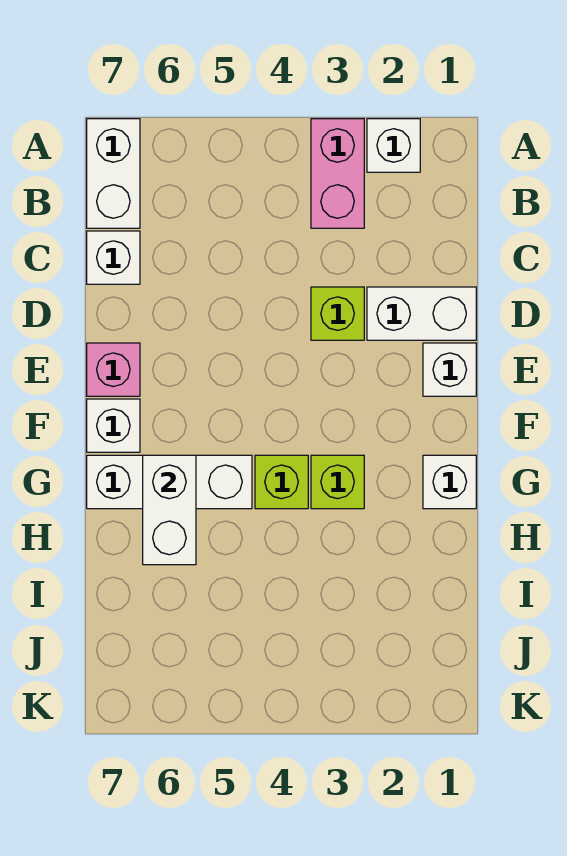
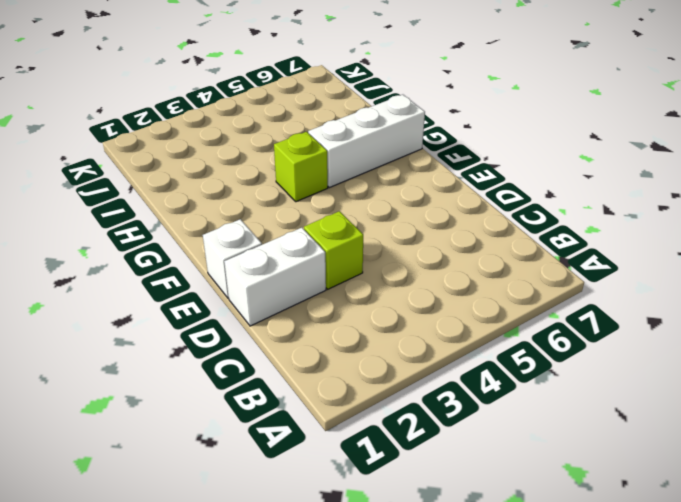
none -> white brick A2 level 1
none -> pink brick A3:B3 level 1
none -> white brick A7:B7 level 1

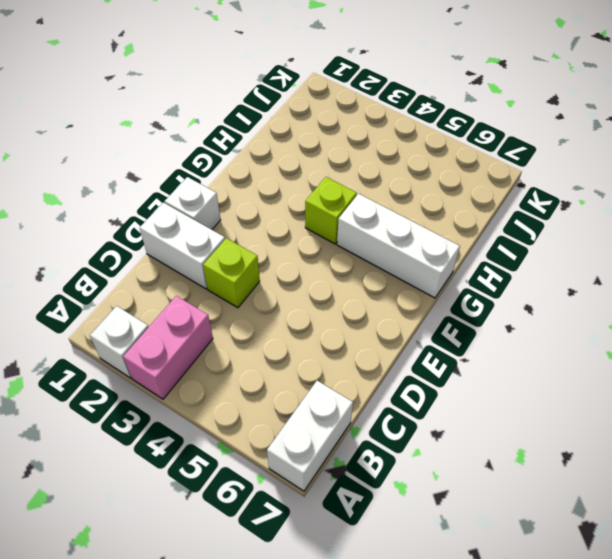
none -> white brick C7 level 1
none -> pink brick E7 level 1
none -> white brick F7 level 1

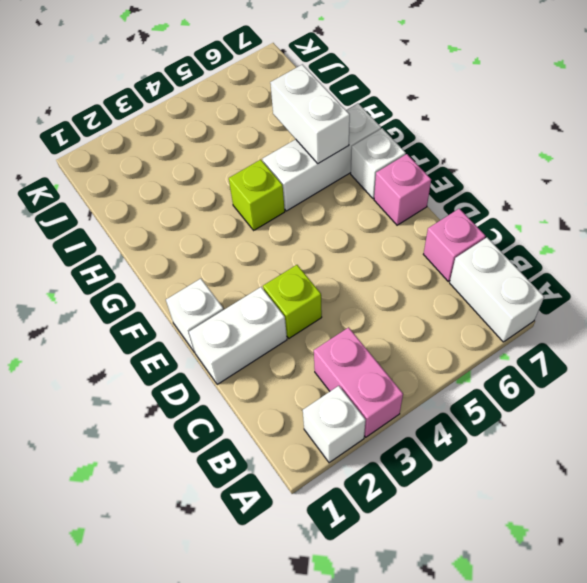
pink brick C7 level 1 -> white brick C7 level 1
none -> white brick G1 level 1
none -> lime brick G3 level 1

